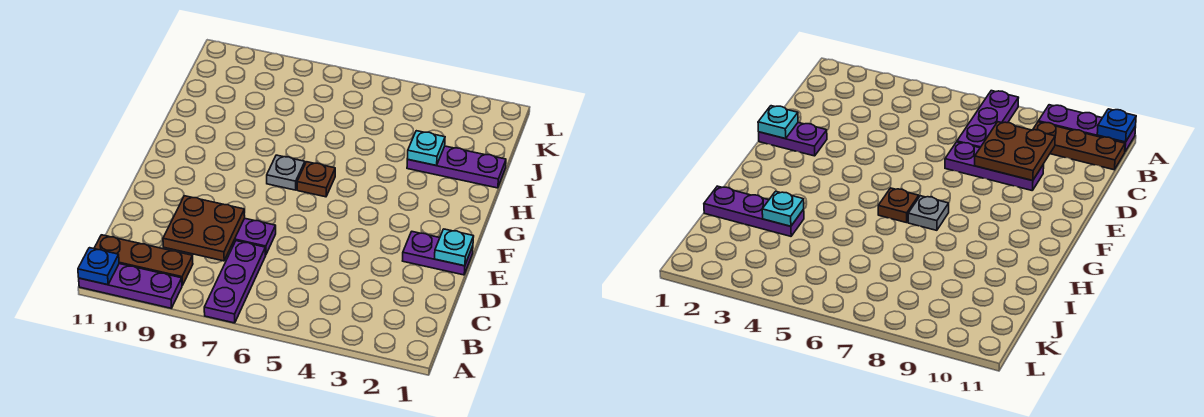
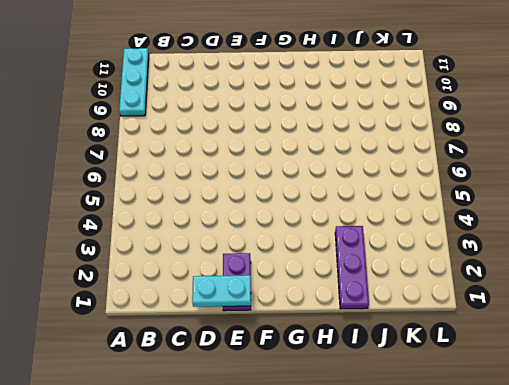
cyan plate A9:A11 level 1 -> purple plate A9:A11 level 1
cyan plate D1:E1 level 2 -> cyan plate E1 level 2
none -> purple plate A7:C7 level 1
none -> brown plate B9:B11 level 1
none -> purple plate D7:D9 level 1

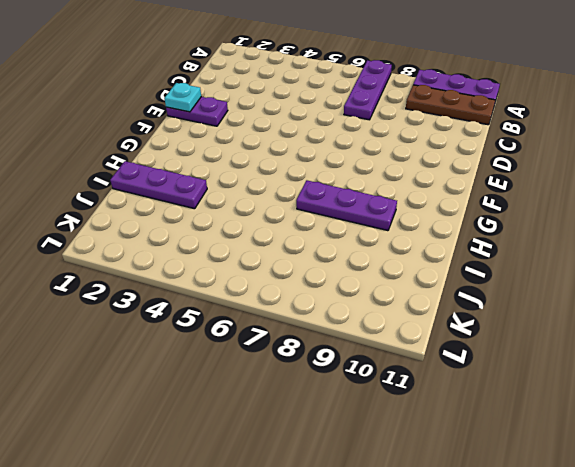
purple plate H7:H9 level 1 -> purple plate D7:D9 level 1
none -> brown plate G6 level 1
none -> grey plate G7 level 1
none -> blue plate A11 level 2

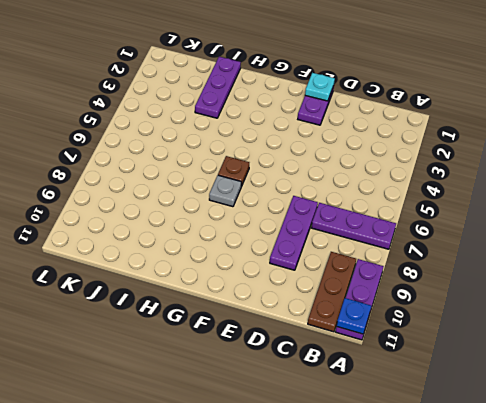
none -> brown plate C8:D9 level 2
none -> cyan plate I3 level 2

